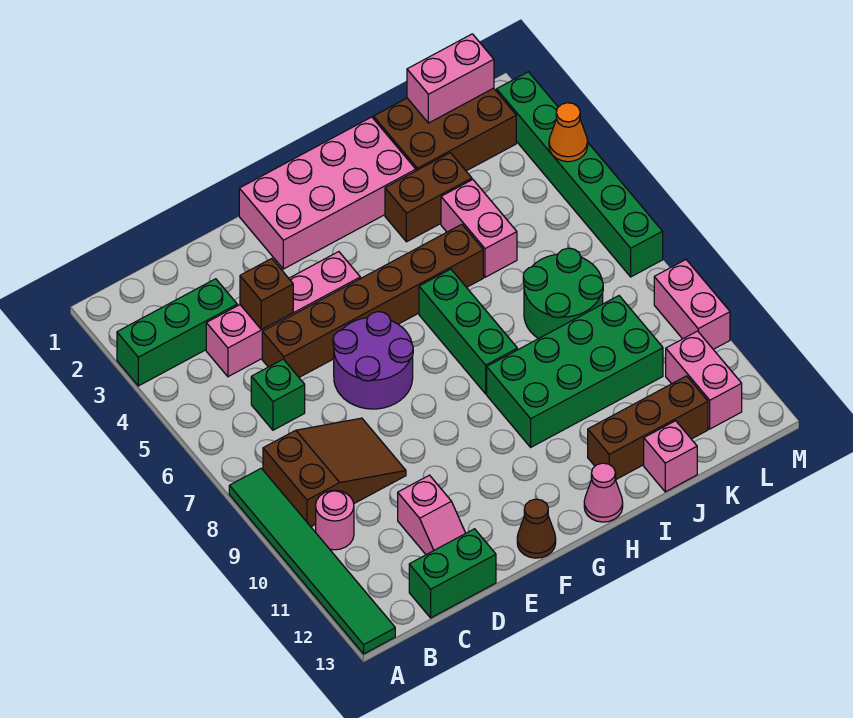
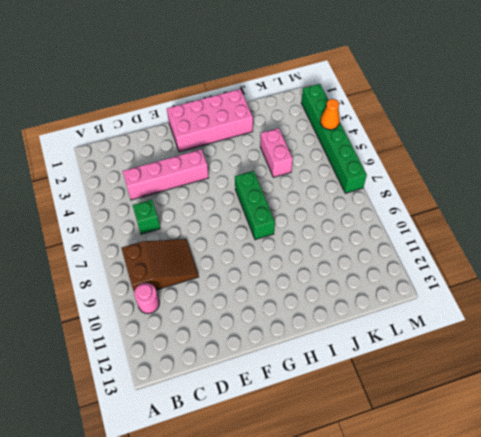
none -> green brick A3:C3 level 1
none -> green tile A8:A13 level 1
none -> green brick C13:D13 level 1

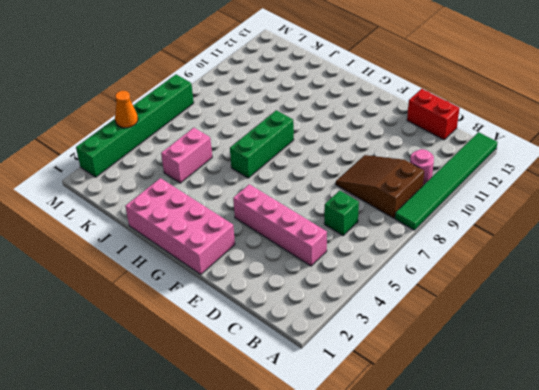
red brick C13:D13 level 1 -> green brick C13:D13 level 1
none -> green brick A3:C3 level 1
none -> brown brick D5:I5 level 1
none -> pink slope D11:D12 level 1 top 11

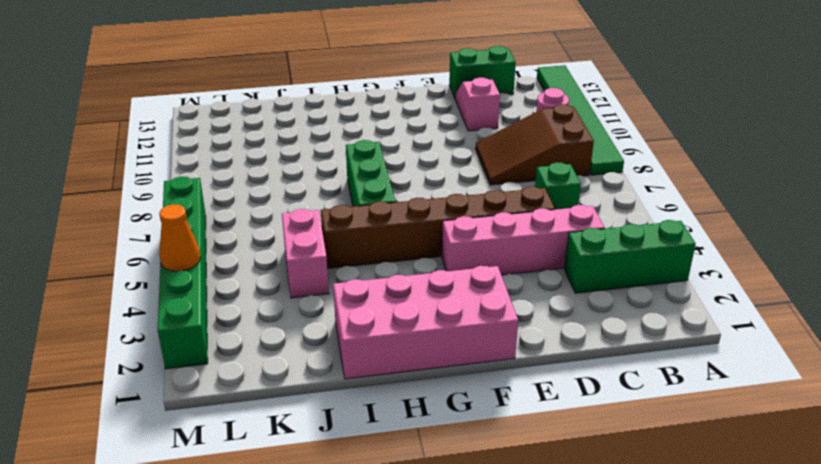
none -> purple round brick E6:F7 level 1
none -> brown cone F13 level 1
none -> green brick H9:K10 level 1

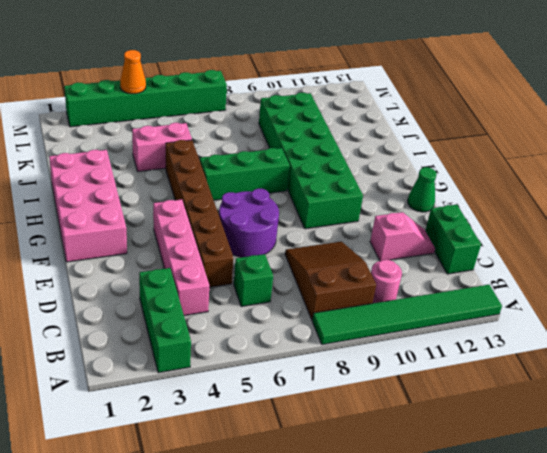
green brick F9:K10 level 1 -> green brick H9:K10 level 1
green cone F13 level 1 -> brown cone F13 level 1
none -> pink cone H13 level 1
none -> brown brick I3:J3 level 1
none -> brown brick I12:K12 level 1

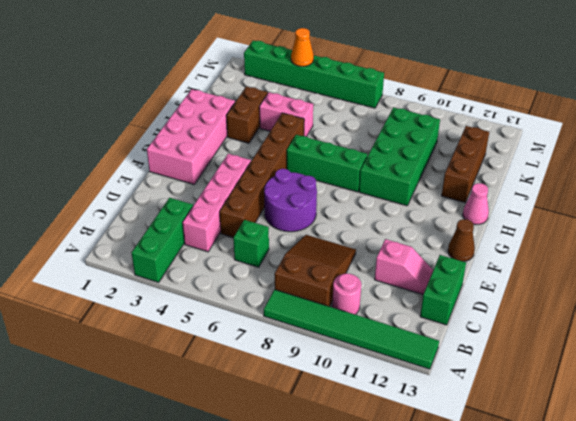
none -> brown brick J1:L2 level 1
none -> green round brick J7:K8 level 1
none -> pink brick J13 level 1

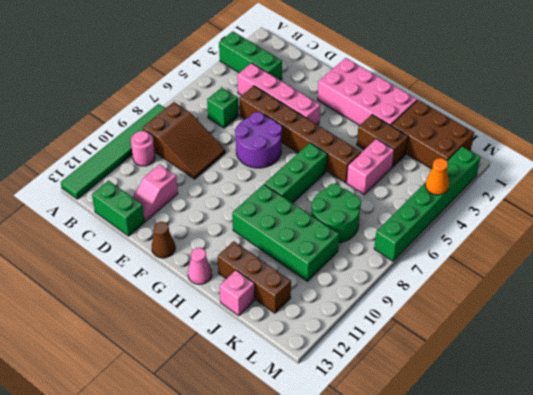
none -> pink brick L11:L12 level 1
none -> pink brick M9:M10 level 1
none -> brown brick D4 level 2

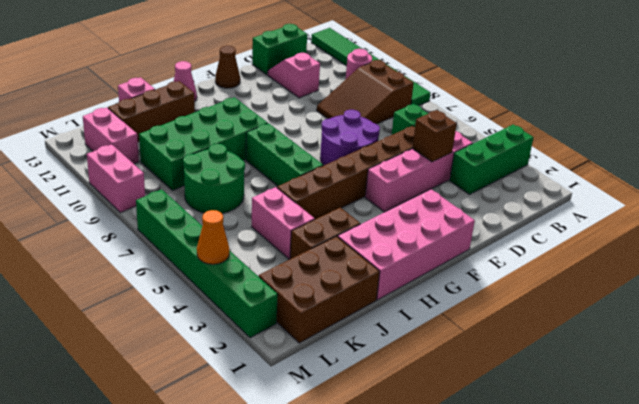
none -> pink brick K1:L1 level 2

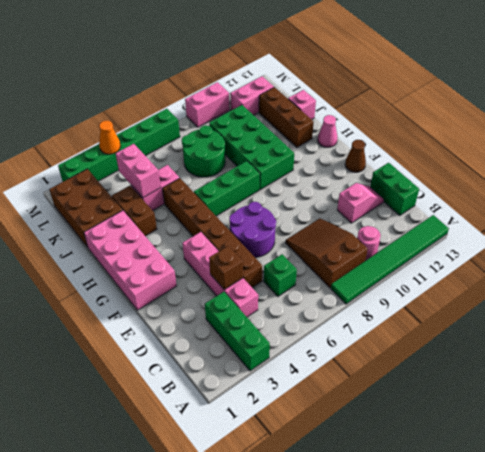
pink brick J4:K4 level 2 -> pink brick K1:L1 level 2

